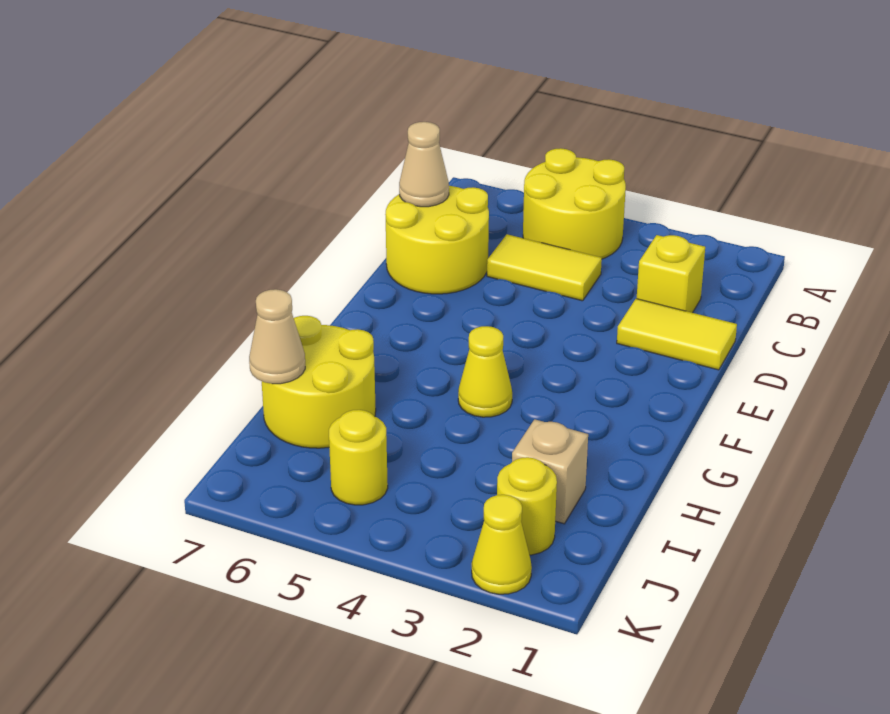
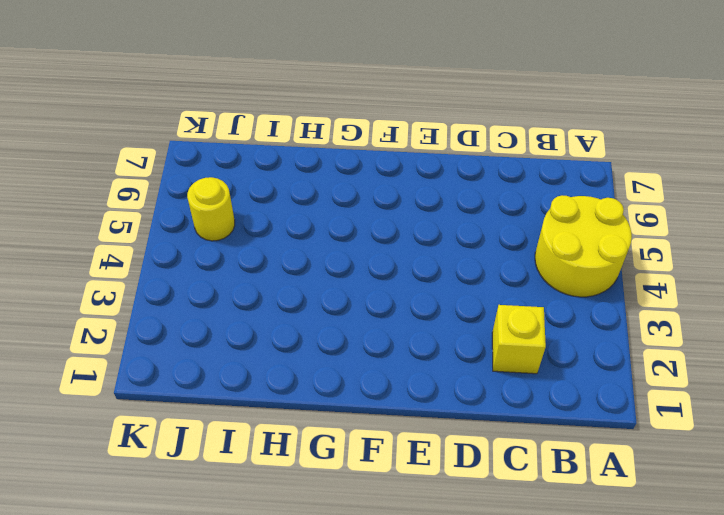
none -> yellow tile C4:C5 level 1
none -> yellow round brick C6:D7 level 1
none -> yellow tile D1:D2 level 1

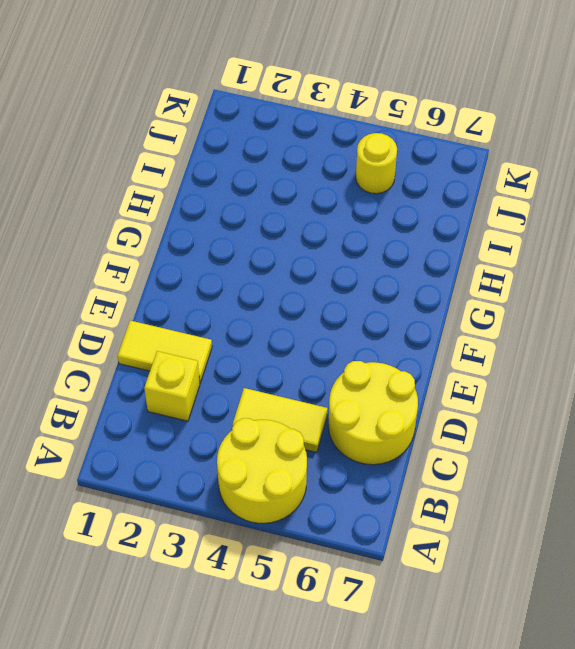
none -> yellow cone G4 level 1
none -> yellow round brick H6:I7 level 1
none -> tan brick I2 level 1

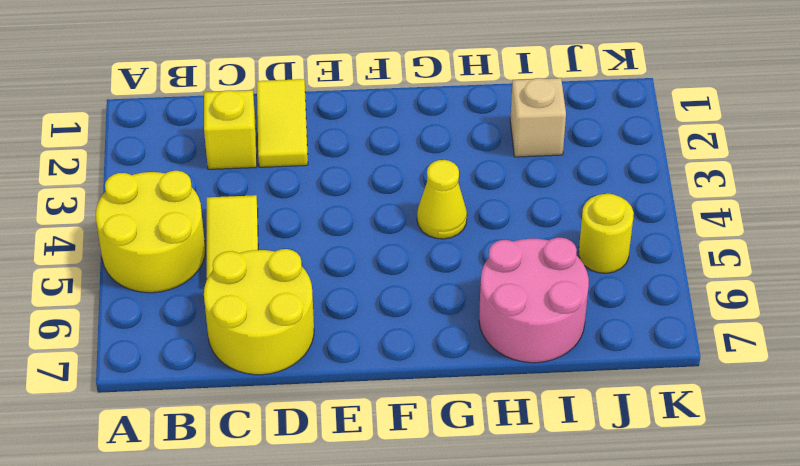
pink round brick H6:I7 level 1 -> yellow round brick H6:I7 level 1
none -> yellow round brick J2 level 1
none -> yellow cone K2 level 1
none -> tan cone C7 level 2

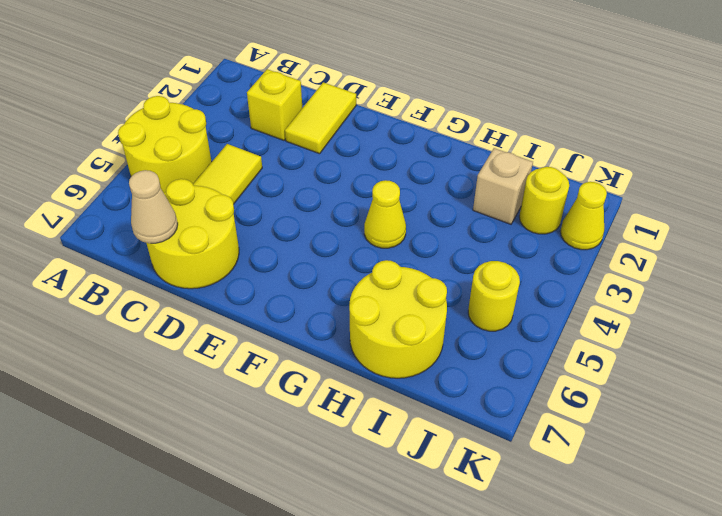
none -> tan cone I7 level 2

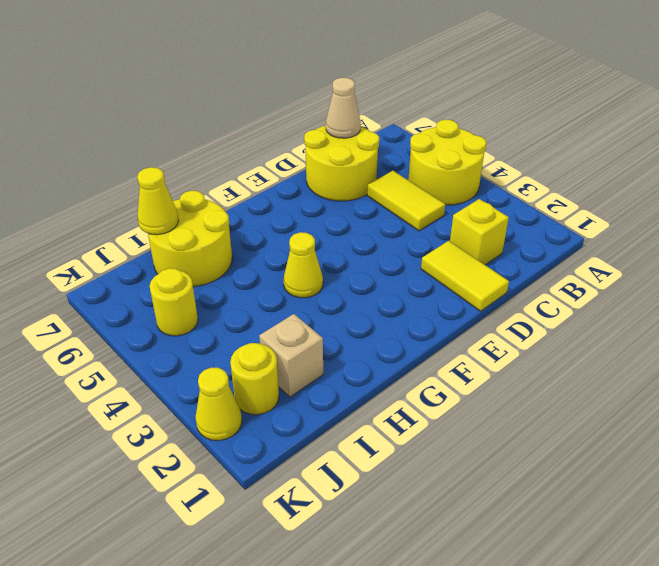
yellow cone I7 level 2 -> tan cone I7 level 2

